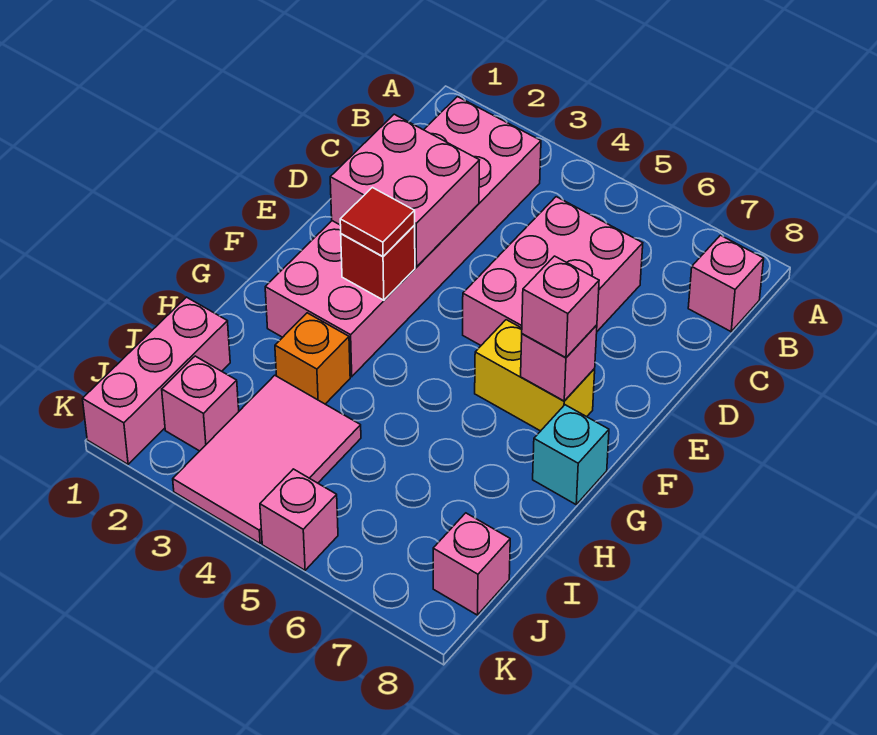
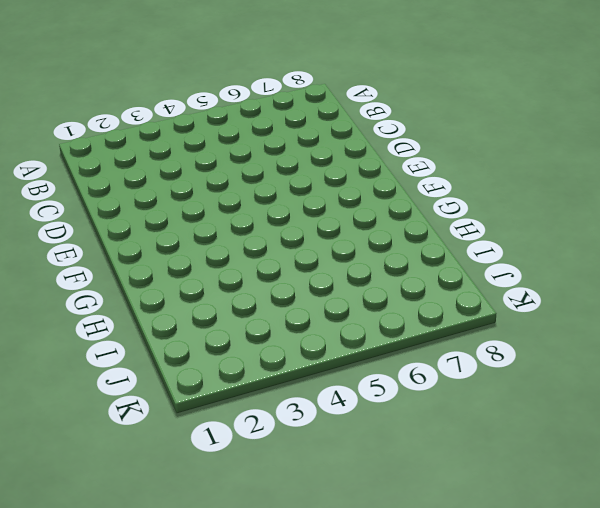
none -> pink brick B2:G3 level 1
none -> pink brick B8 level 1
none -> pink brick C5:E6 level 1

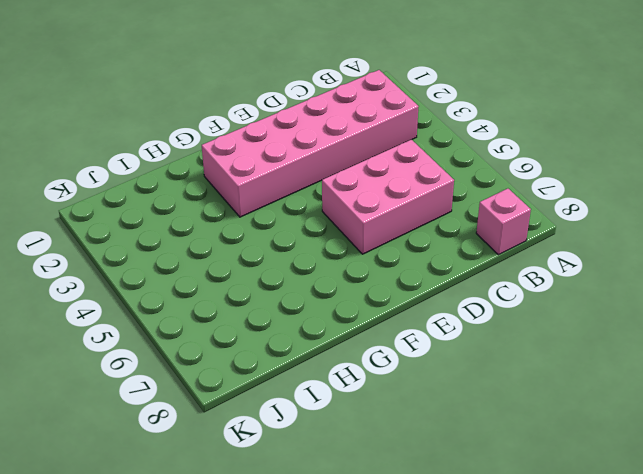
none -> yellow brick F6:F7 level 1
none -> cyan brick G8 level 1
none -> orange brick H3 level 1

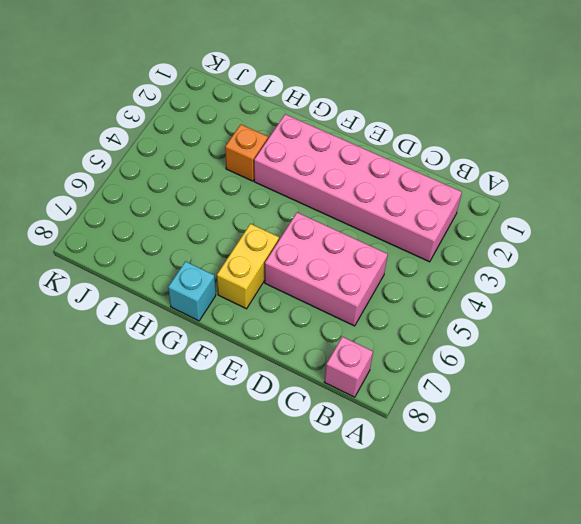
none -> pink brick I1:K1 level 1
none -> pink tile I3:K4 level 1
none -> pink brick J2 level 1

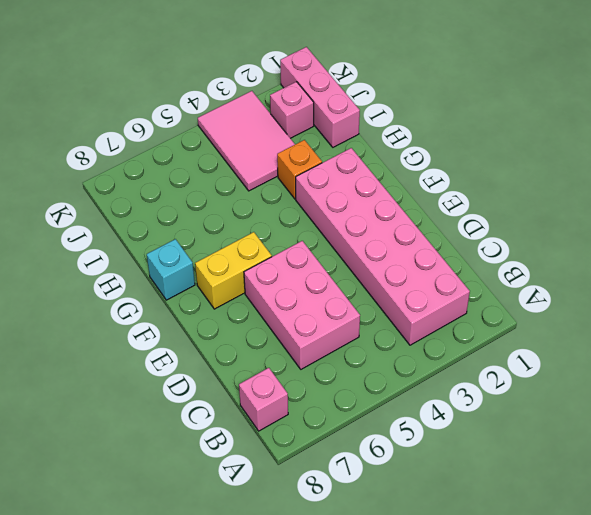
none -> pink brick J8 level 1
none -> pink brick K5 level 1
none -> pink brick D2:E3 level 2

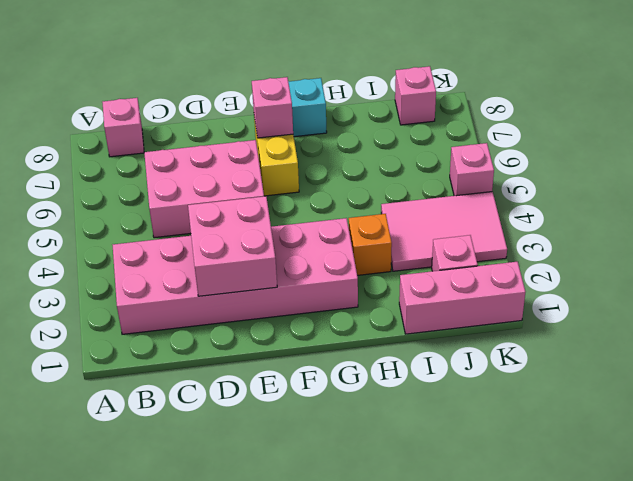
none -> red brick F3 level 2
none -> red tile F3 level 3
none -> pink brick F7 level 3

